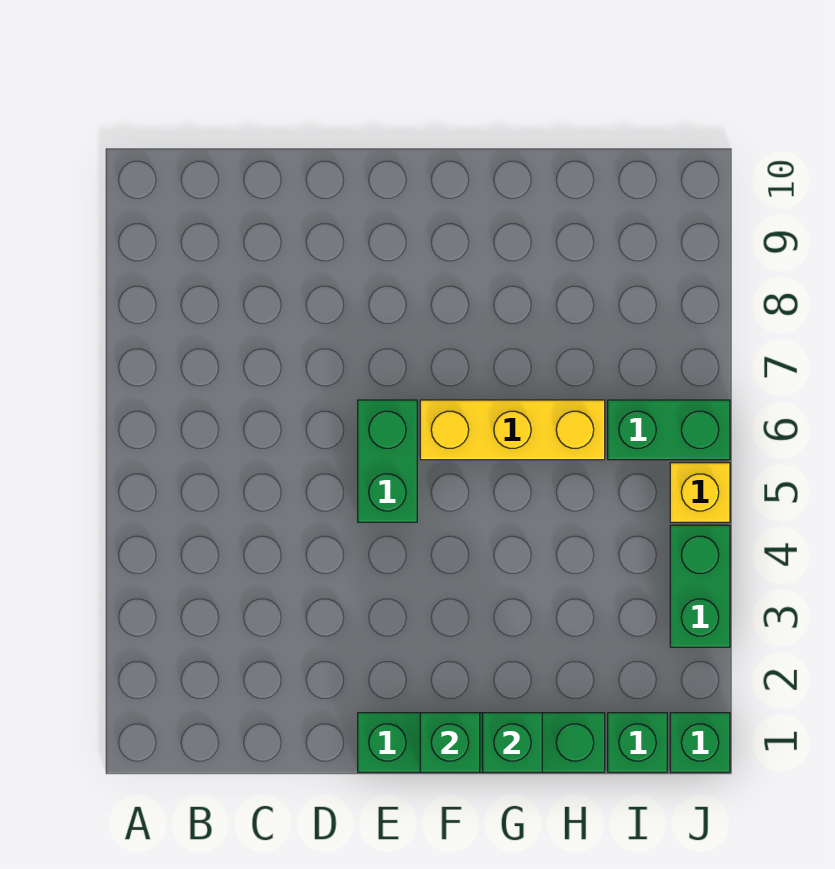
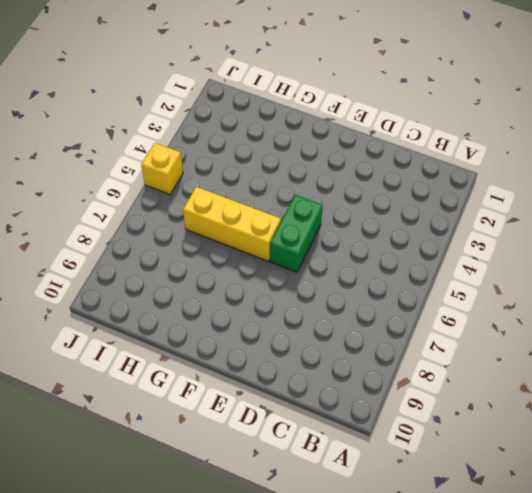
none -> green brick E1:H1 level 1
none -> green brick I1 level 1

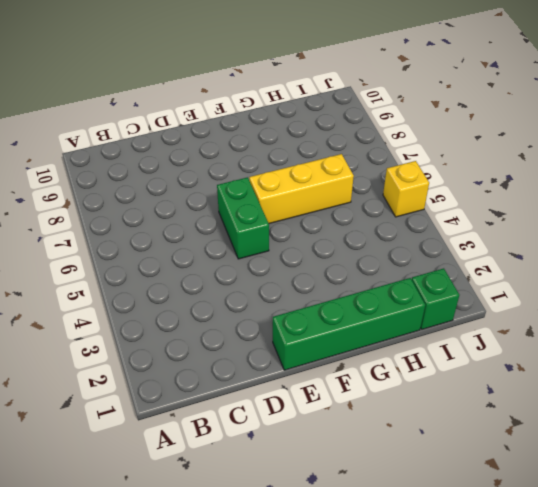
none -> green brick I6:J6 level 1
none -> green brick J1 level 1

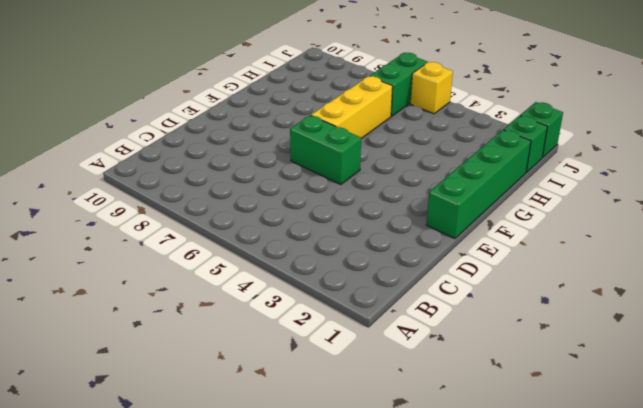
none -> green brick J3:J4 level 1
none -> green brick F1 level 2

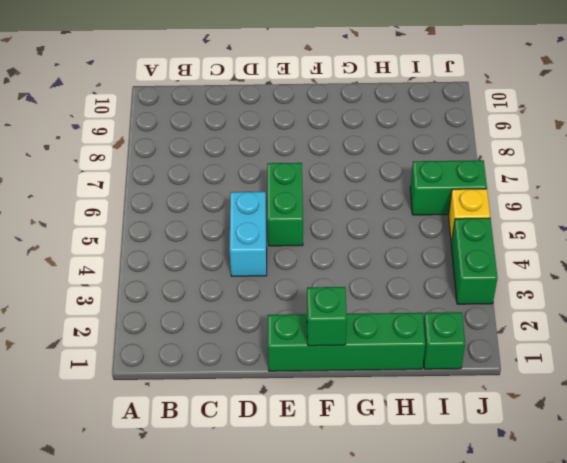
cyan brick D4:D5 level 1 -> none
none -> yellow brick F6:H6 level 1
none -> green brick J1 level 1

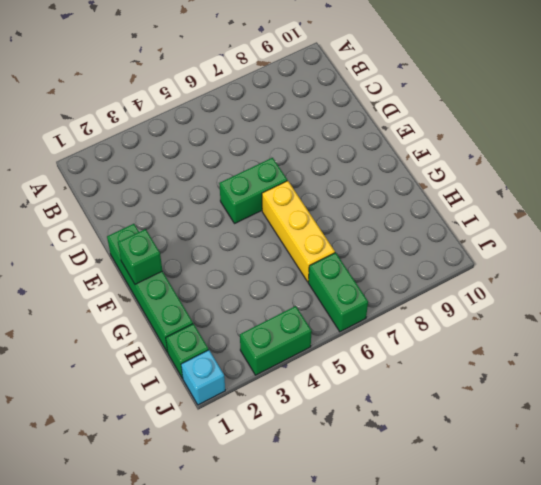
cyan brick J1 level 1 -> green brick J1 level 1
none -> yellow brick J5 level 1
none -> green brick G1 level 2

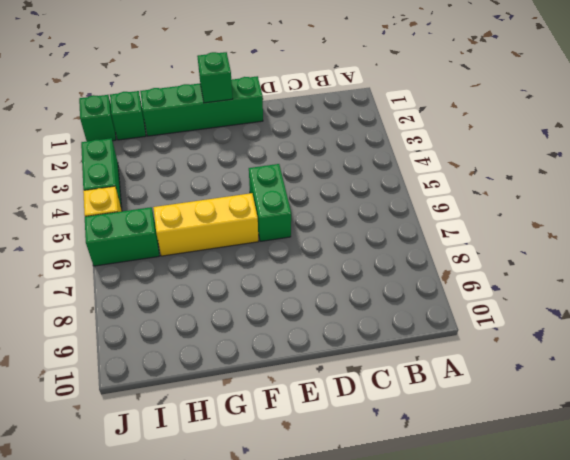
none -> green brick G1 level 2

